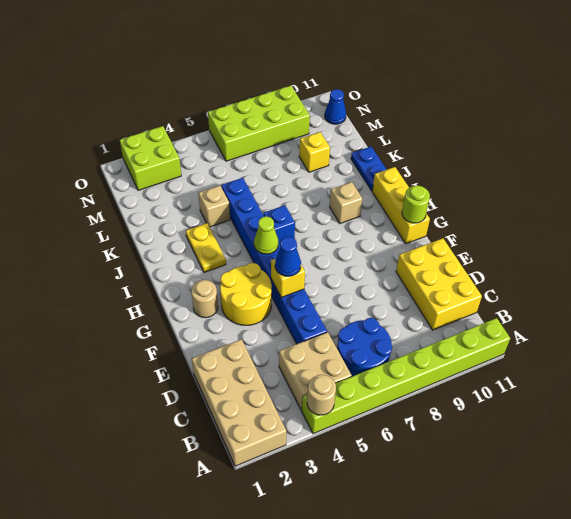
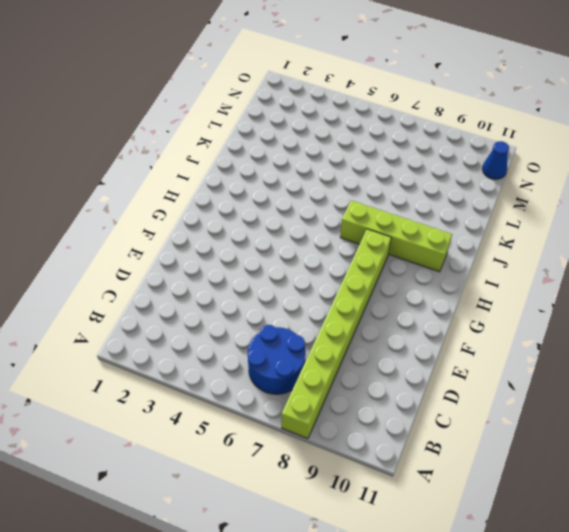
lime brick A8:H8 level 1 -> lime brick A4:A11 level 1
lime brick I7:I10 level 1 -> tan brick I9 level 1
none -> tan brick A1:D2 level 1
none -> tan brick B4:C5 level 1
none -> yellow brick C10:E11 level 1

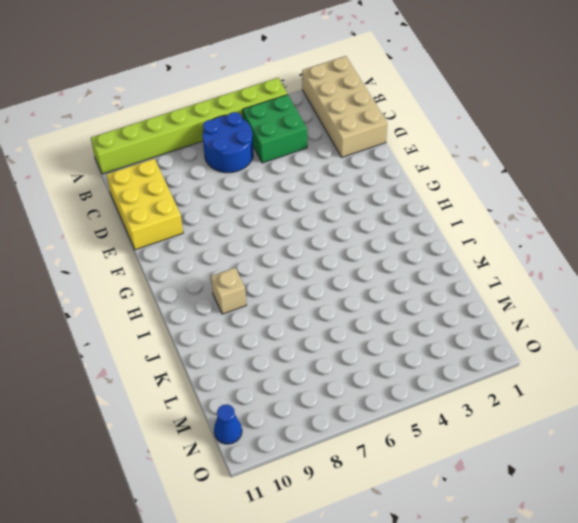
green brick B4:C5 level 1 -> tan brick B4:C5 level 1
none -> blue brick D5:K5 level 1
none -> yellow round brick F3:G4 level 1
none -> tan round brick G2 level 1

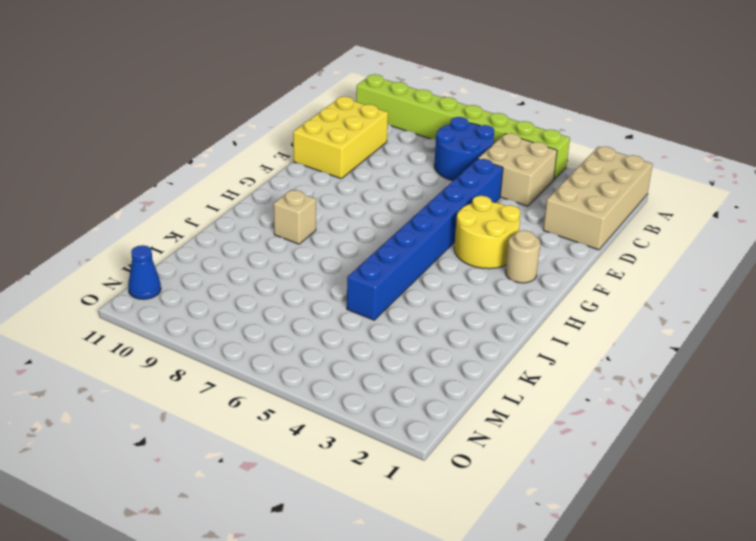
none -> yellow brick G11:I11 level 1
none -> yellow plate I3:J3 level 1
none -> blue brick I6 level 1

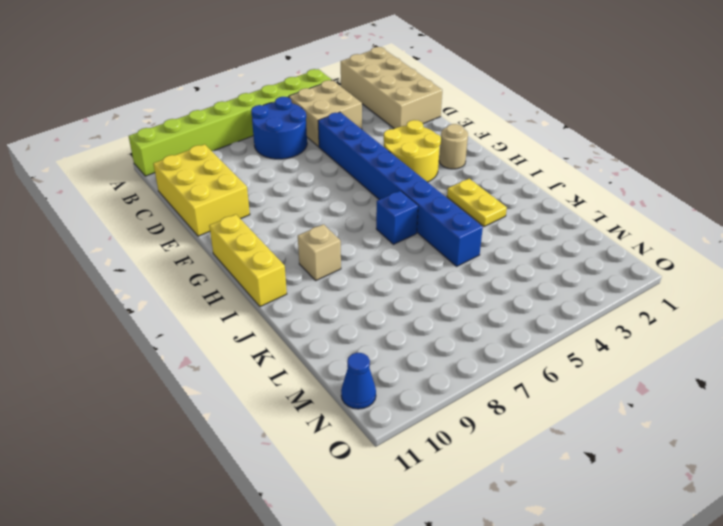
none -> blue plate J11:K11 level 1
none -> tan brick K4 level 1
none -> yellow brick L9 level 1

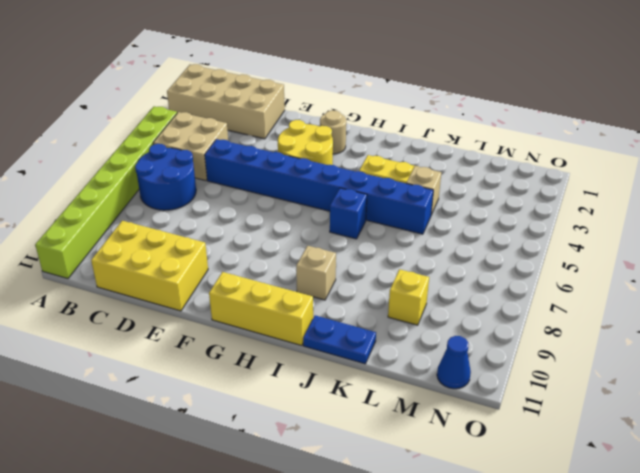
none -> lime brick N2:O3 level 1
none -> lime brick N6:O9 level 1
none -> tan round brick A4 level 2

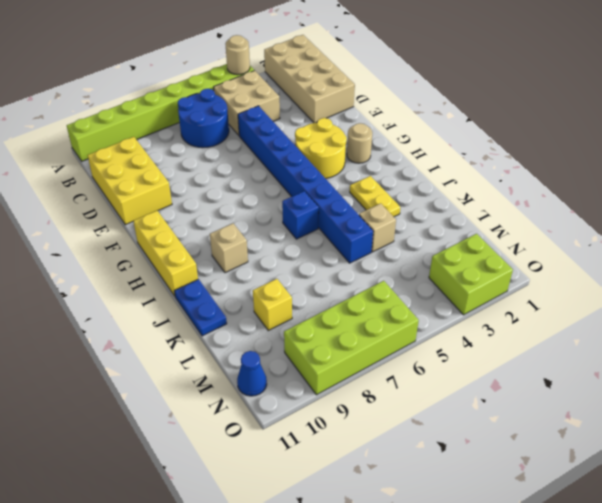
none -> yellow brick F5 level 2
none -> lime round brick G11 level 2
none -> lime cone H5 level 2

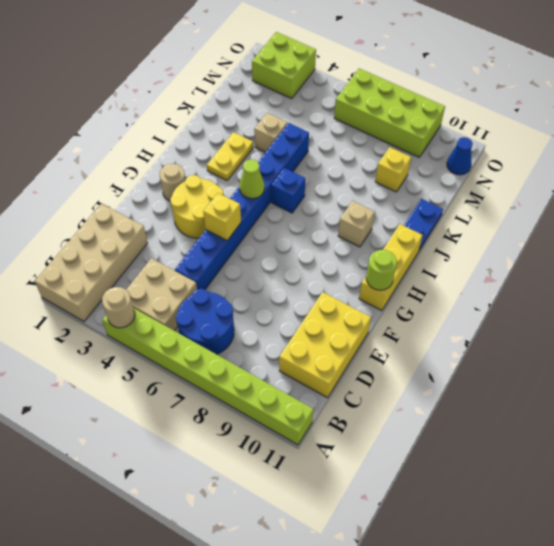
none -> blue cone F5 level 3

